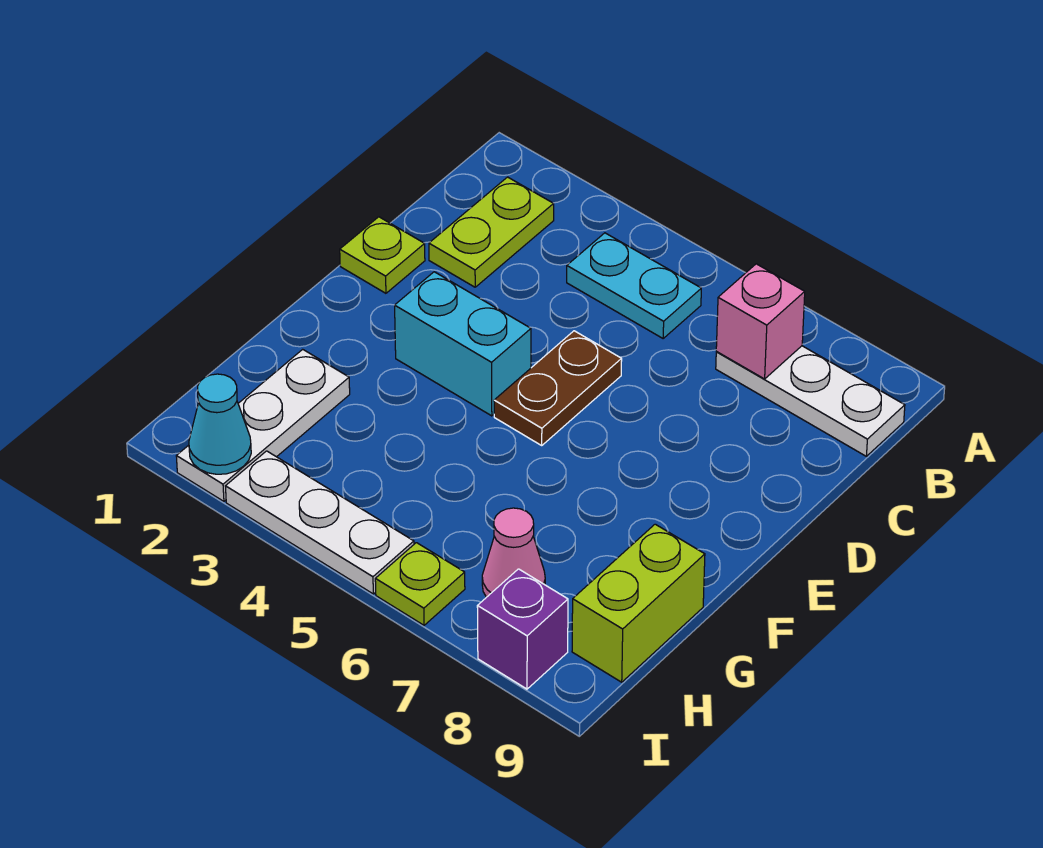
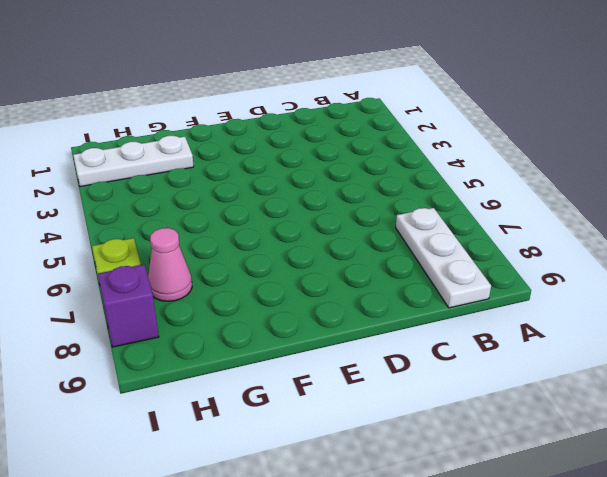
none -> lime plate B2:C2 level 1
none -> cyan plate B4:B5 level 1
none -> lime plate D1 level 1

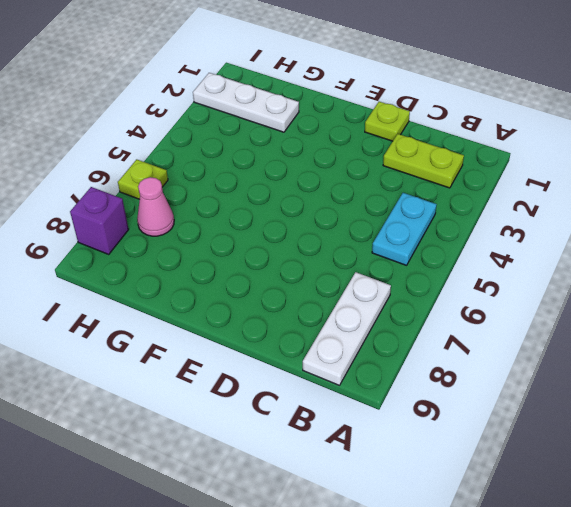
none -> brown plate D5:E5 level 1
none -> cyan brick E3:E4 level 1
none -> lime brick G9:H9 level 1

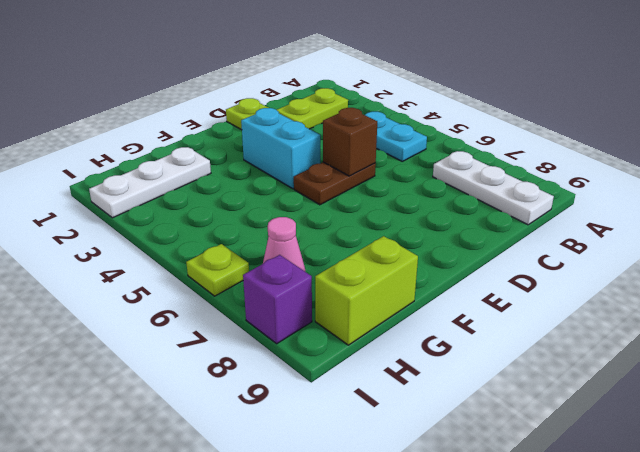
brown brick D5 level 2 -> none
none -> white plate I3:I5 level 1
none -> pink brick B7 level 2
none -> cyan cone I2 level 2

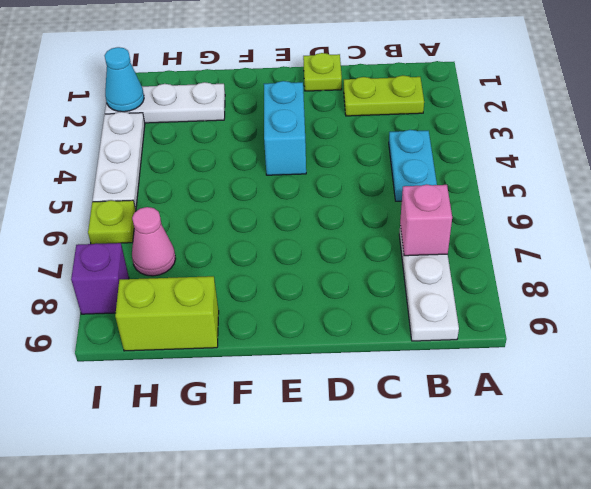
none -> brown plate D5:E5 level 1

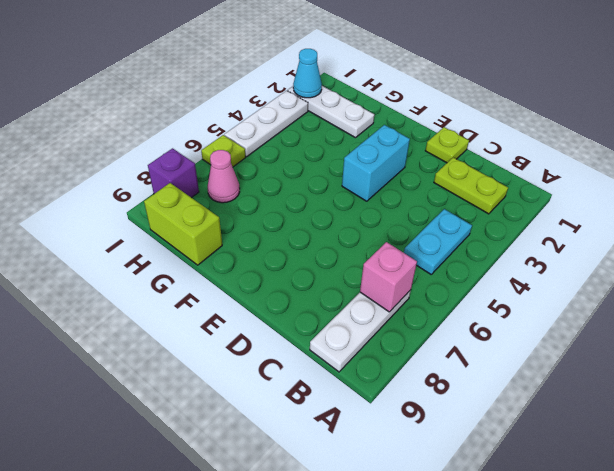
none -> brown plate D5:E5 level 1

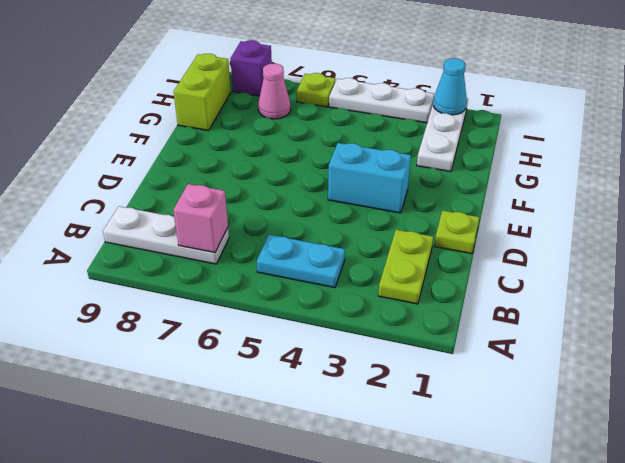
none -> brown plate D5:E5 level 1

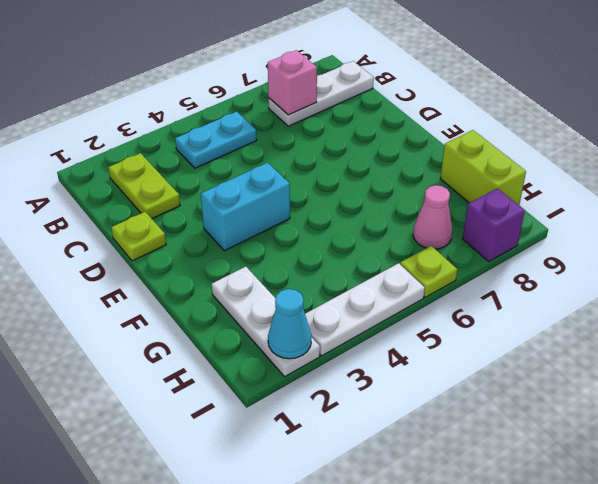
none -> brown plate D5:E5 level 1

